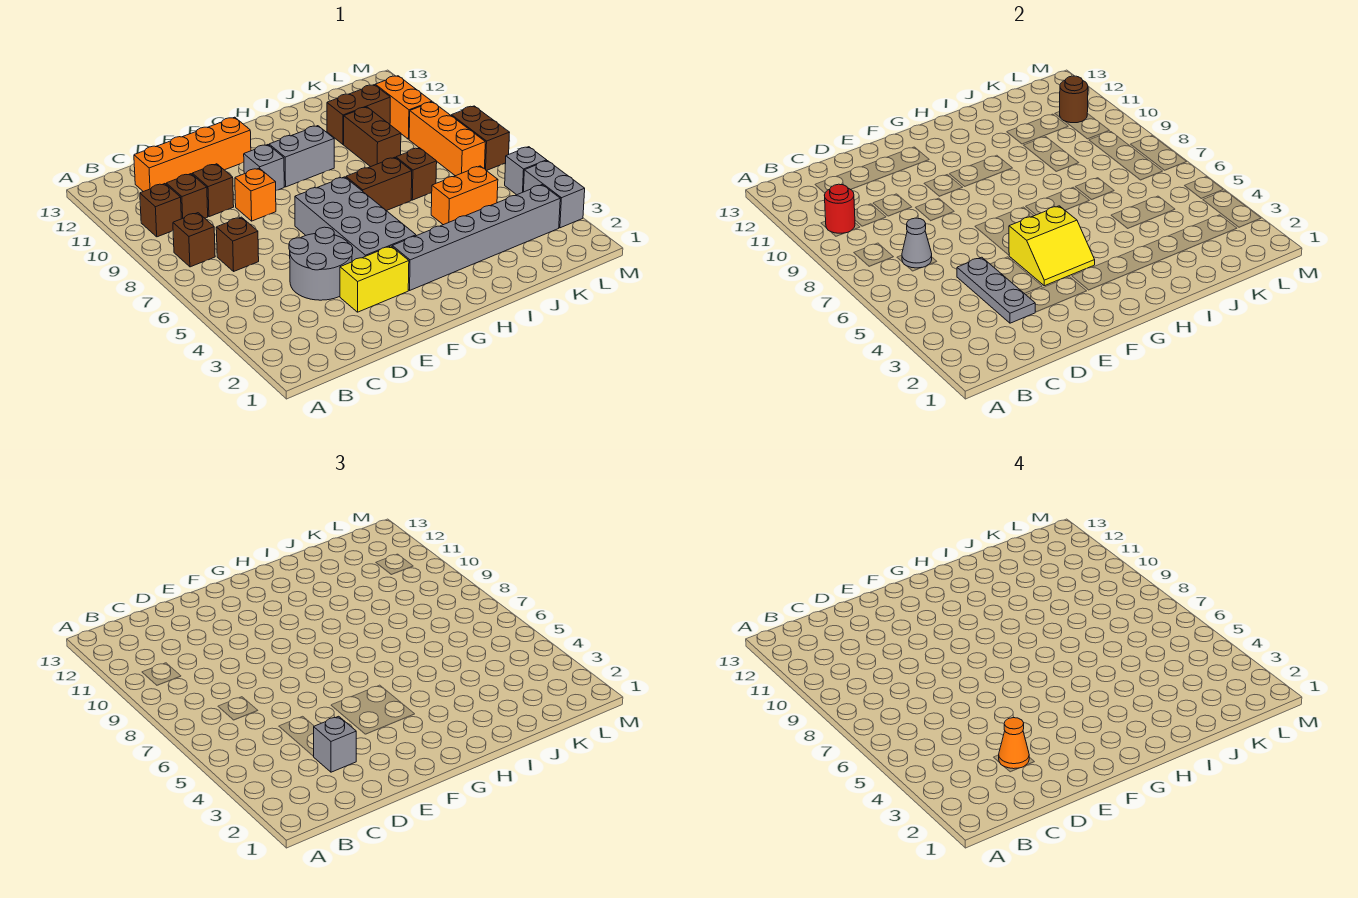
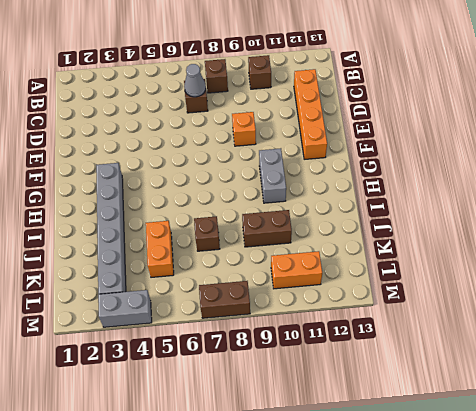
none -> brown brick C10 level 1
none -> grey round brick D4:E5 level 1
none -> brown brick D10 level 1
none -> yellow brick E3:F3 level 1

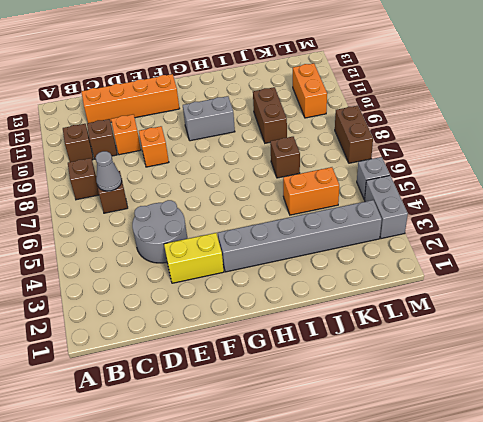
orange brick D10 level 1 -> brown brick D10 level 1
none -> grey brick F4:G7 level 1
none -> grey brick F10 level 1
none -> brown brick H7:I7 level 1
none -> brown brick J11:K11 level 1

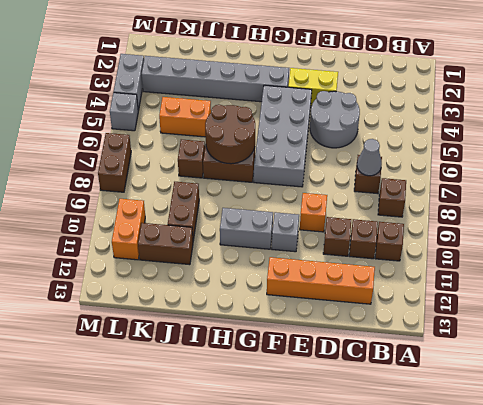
brown round brick H6:I7 level 2 -> none
none -> orange brick L7:L9 level 1
none -> red round brick B10 level 2
none -> grey plate D3:D5 level 2
none -> yellow slope F4:G5 level 2 top 5

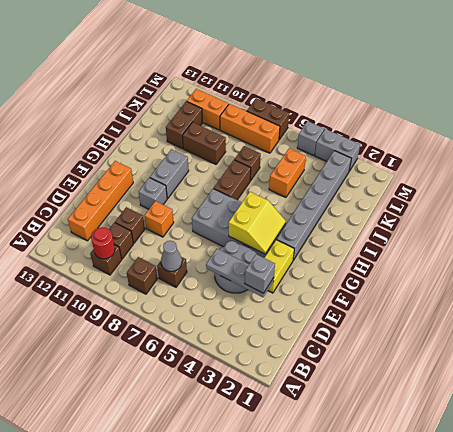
none -> brown round brick L11 level 2
none -> orange cone D3 level 4

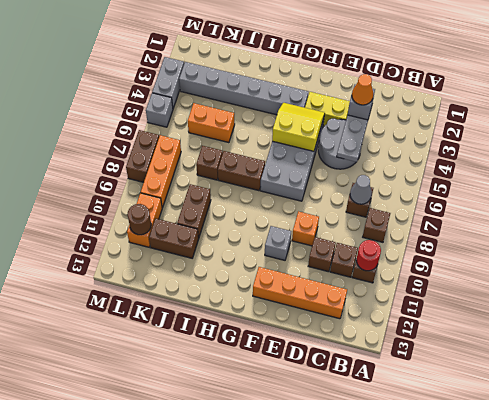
none -> grey brick G10:H10 level 1

